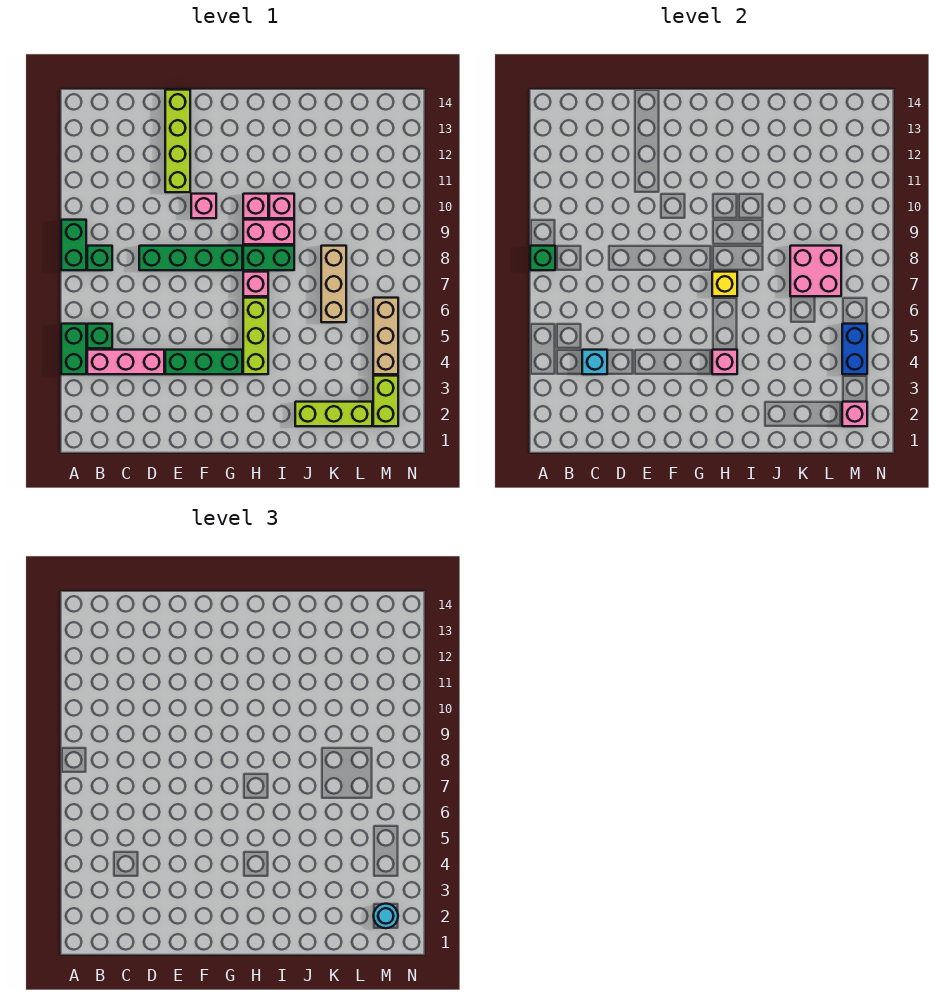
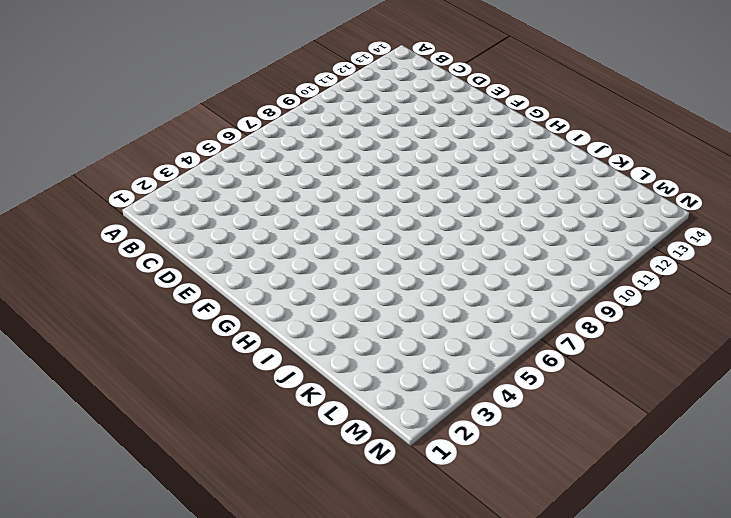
none -> green brick A4:A5 level 1
none -> green brick A8:A9 level 1
none -> pink brick B4:D4 level 1

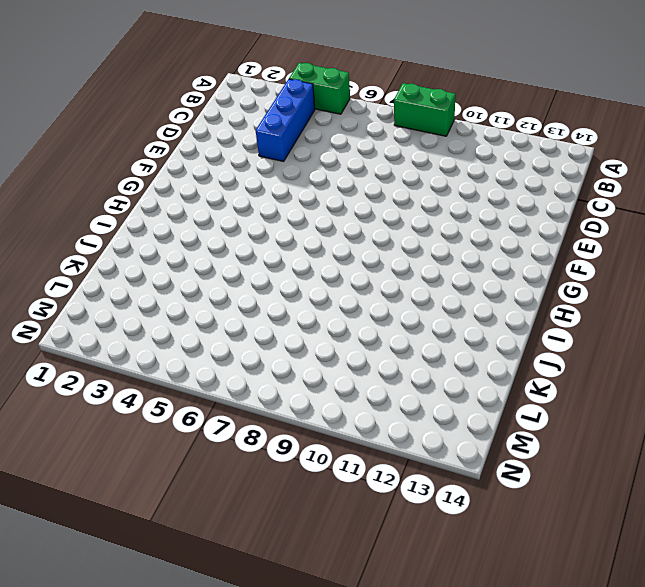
blue brick B4:D4 level 1 -> pink brick B4:D4 level 1
none -> green brick B5 level 1
none -> green brick B8 level 1
none -> green brick D8:G8 level 1

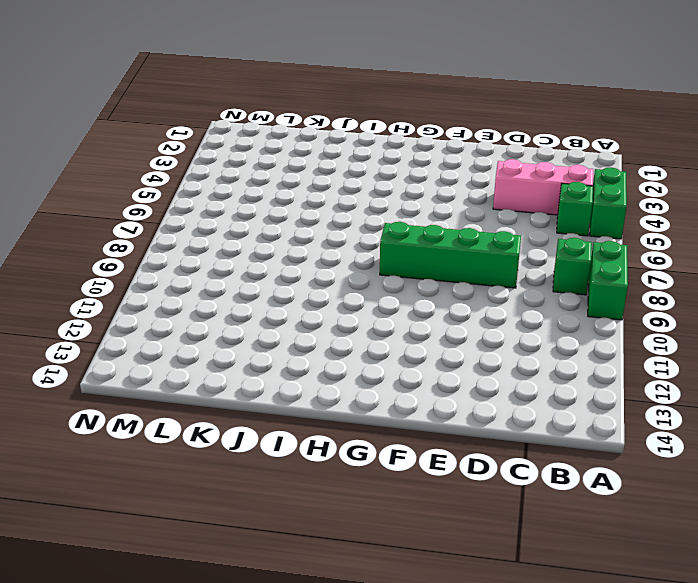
none -> green brick E4:G4 level 1
none -> lime brick E11:E14 level 1
none -> pink brick F10 level 1

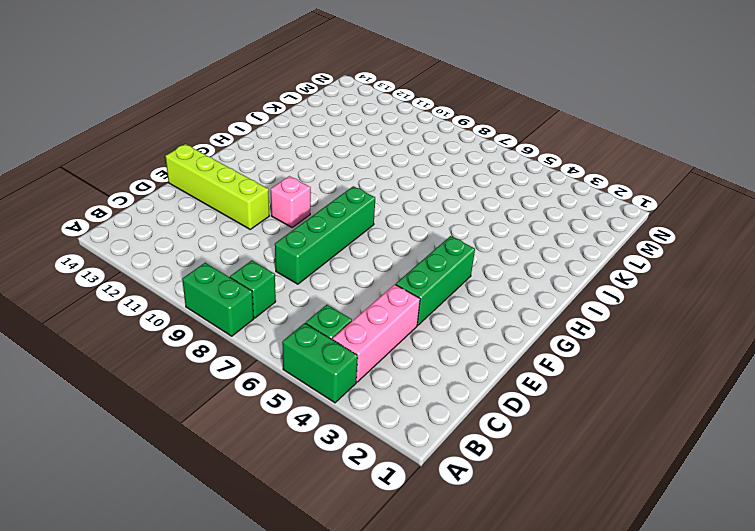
none -> lime brick H4:H6 level 1
none -> pink brick H7 level 1
none -> green brick H8:I8 level 1

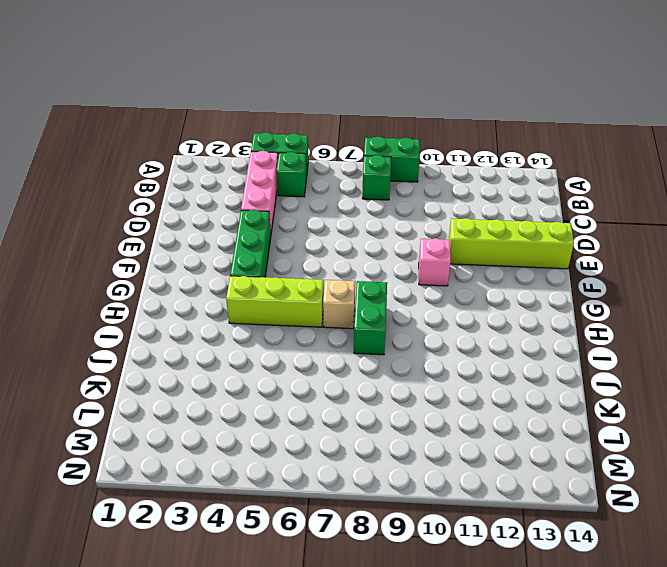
tan brick H7 level 1 -> pink brick H7 level 1
none -> green brick D8:G8 level 1
none -> pink brick H9:I9 level 1
none -> pink brick H10 level 1

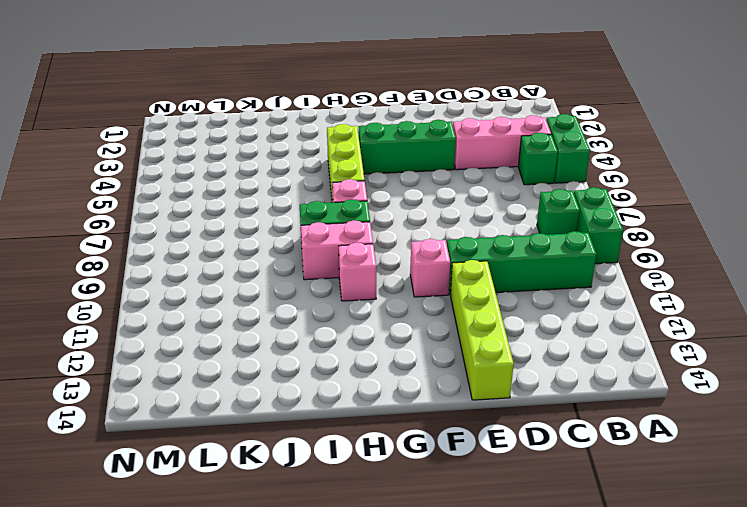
green brick B10:E10 level 1 -> green brick D8:G8 level 1
none -> pink brick I10 level 1
none -> lime brick J2:L2 level 1
none -> tan brick K6:K8 level 1

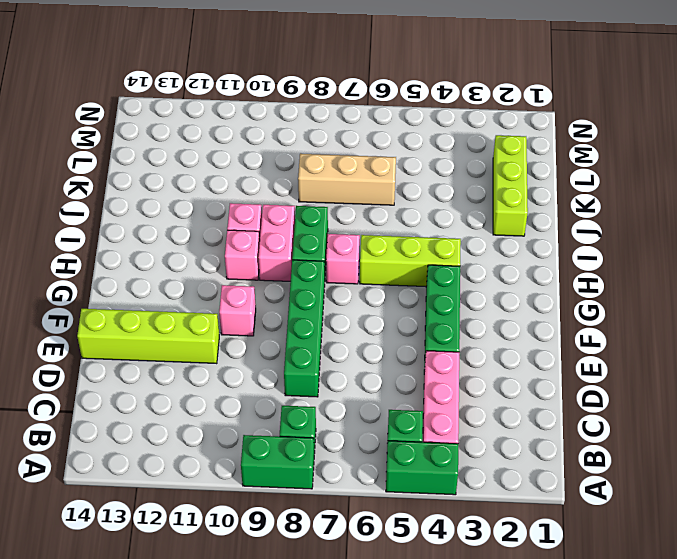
none -> lime brick M2:M3 level 1
none -> tan brick M4:M6 level 1
none -> green brick A8 level 2

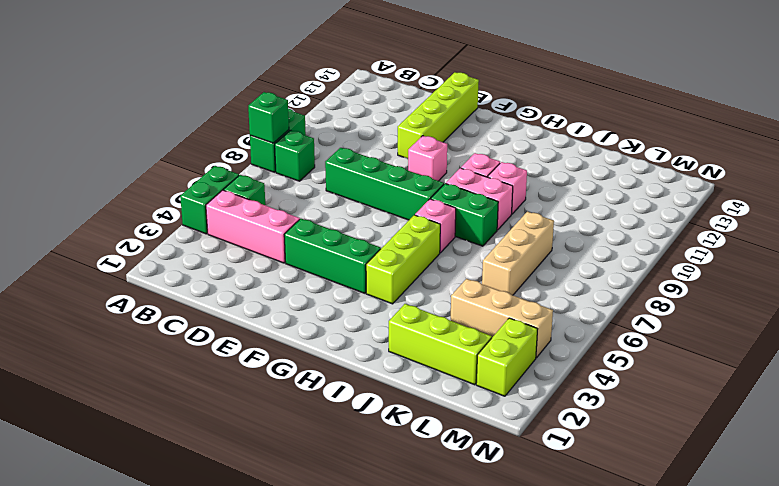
tan brick K4:M4 level 1 -> tan brick M4:M6 level 1
none -> cyan brick C4 level 2
none -> pink brick H4 level 2
none -> yellow brick H7 level 2

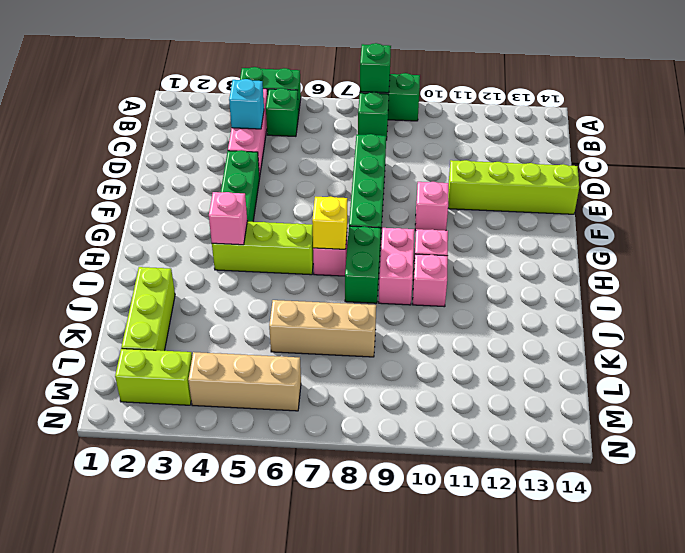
none -> pink brick K7:L8 level 2
none -> pink brick M2 level 2
none -> blue brick M4:M5 level 2

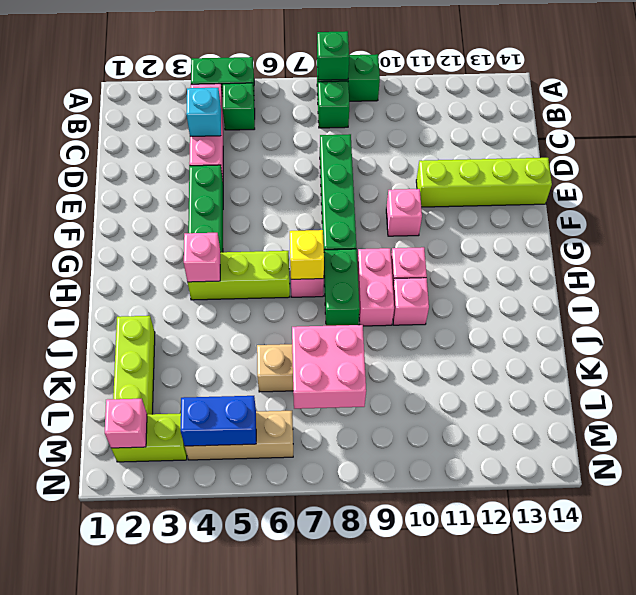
none -> cyan round brick M2 level 3

